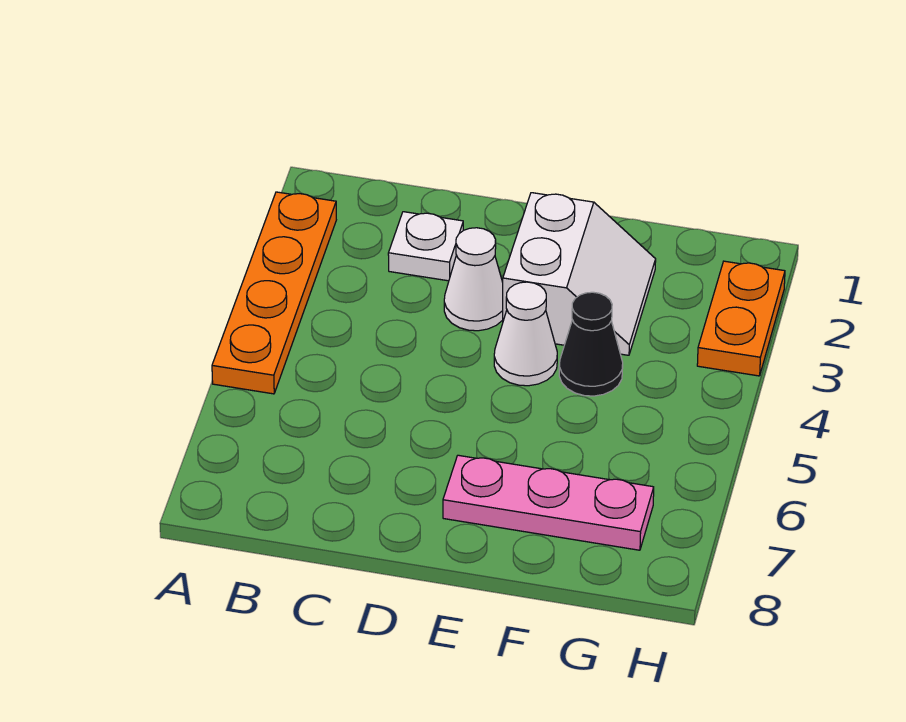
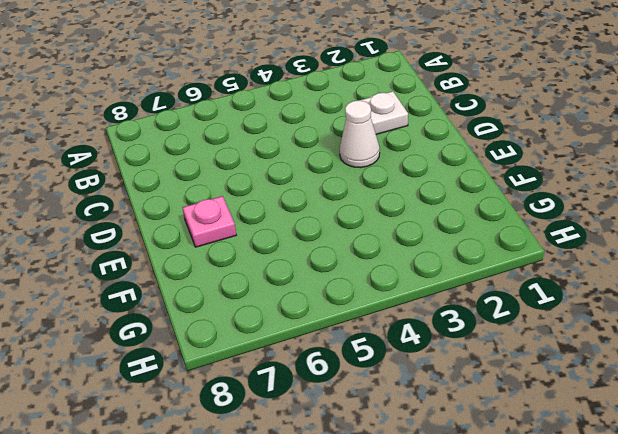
pink plate E7 level 1 -> pink plate E7:G7 level 1
none -> orange plate A2:A5 level 1
none -> white slope E2:F3 level 1 top E

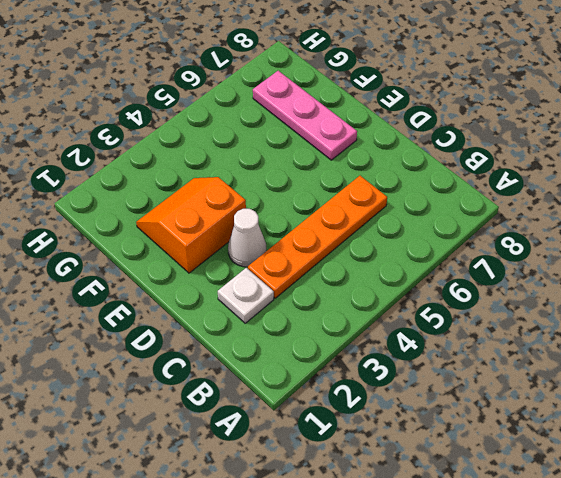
orange plate C3:C6 level 1 -> orange plate A2:A5 level 1
orange slope E2:F3 level 1 top E -> white slope E2:F3 level 1 top E
none -> white cone E4 level 1
none -> black cone F4 level 1

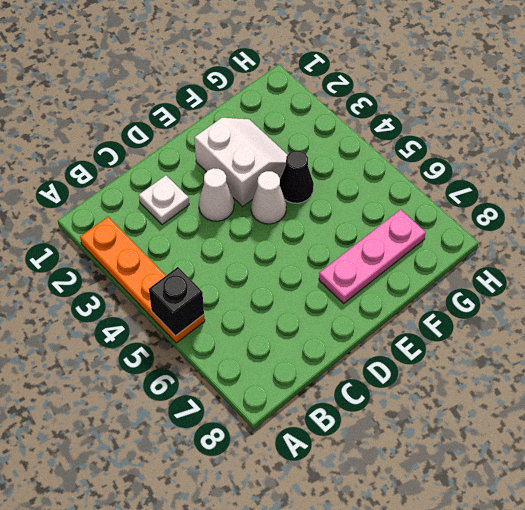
black brick A5 level 2 -> none
none -> orange plate H2:H3 level 1

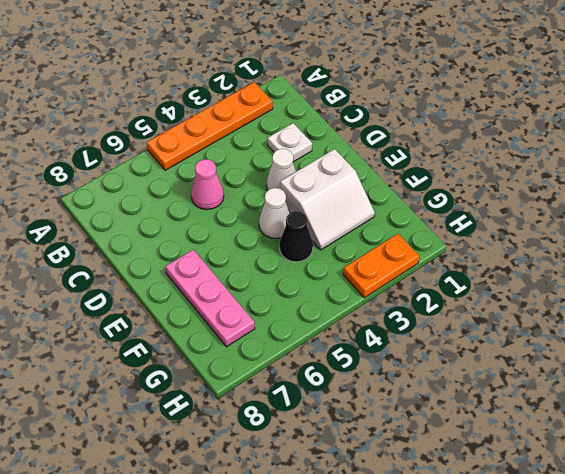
pink cone C5 level 1 -> none

